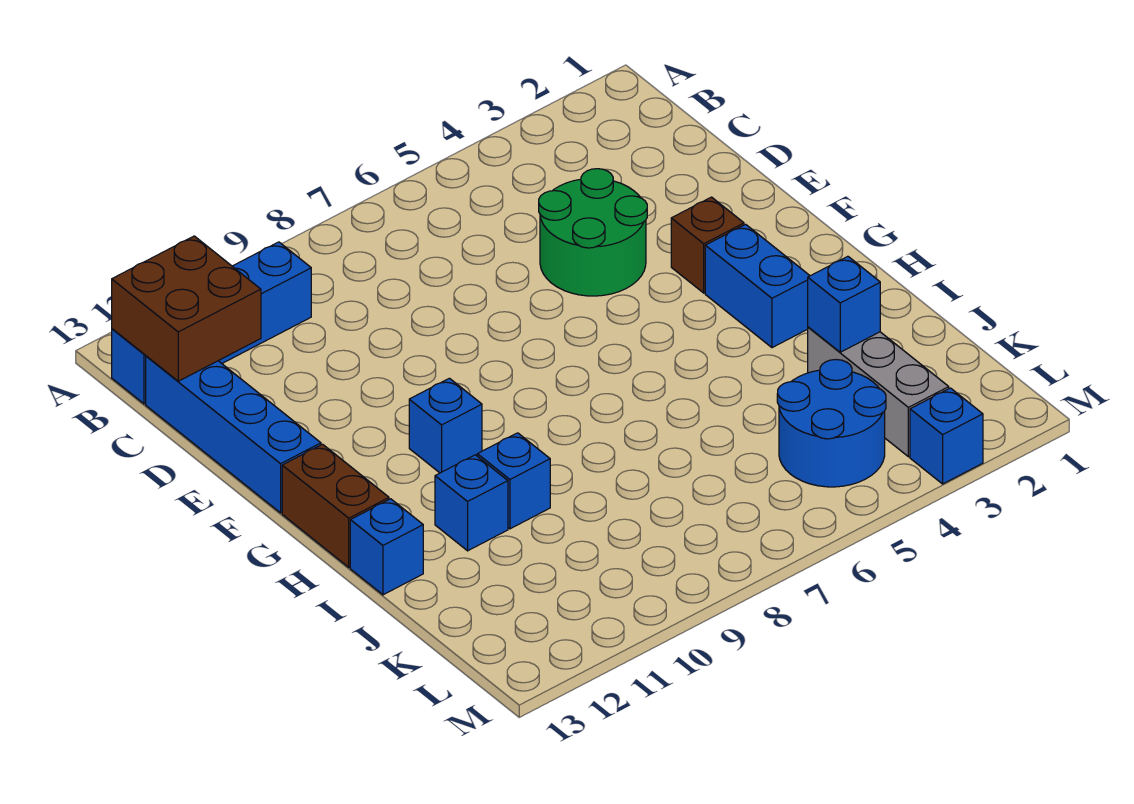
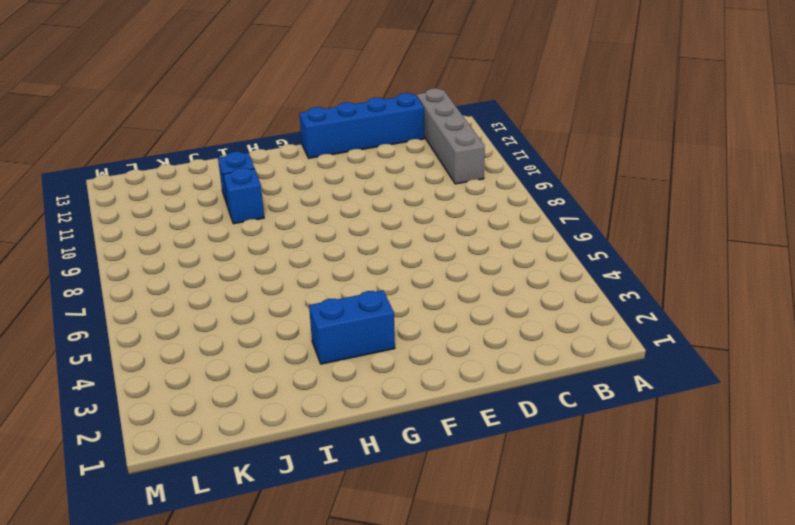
grey brick B10:B13 level 1 -> blue brick B10:B13 level 1
none -> green round brick D4:E5 level 1
none -> brown brick F3 level 1
none -> blue brick G10 level 1

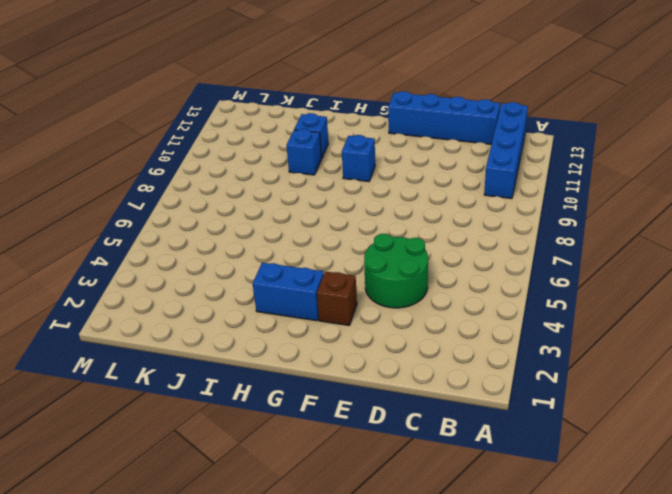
none -> brown brick G13:H13 level 1
none -> blue brick I13 level 1
none -> grey brick J3:L3 level 1

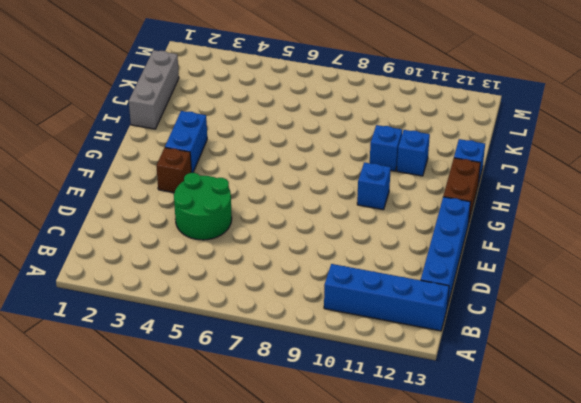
grey brick I1:K1 level 1 -> grey brick J3:L3 level 1
none -> blue round brick K4:L5 level 1
none -> blue brick M3 level 1
none -> brown brick B12:C13 level 2

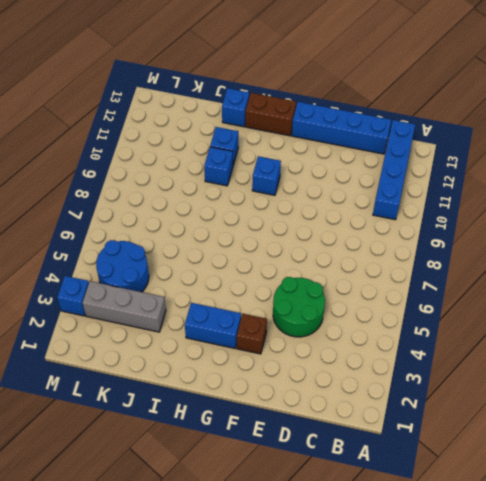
none -> brown brick B12:C13 level 2
none -> blue brick J3 level 2

